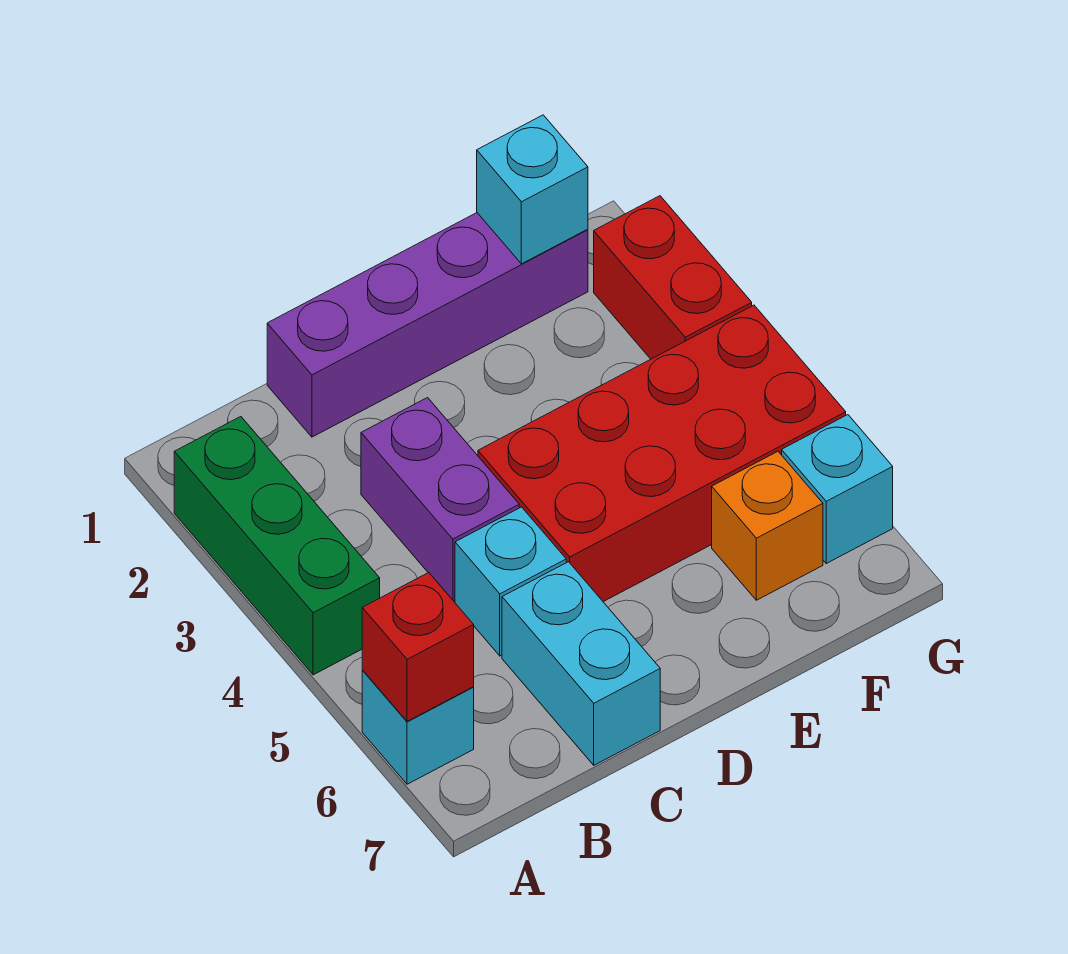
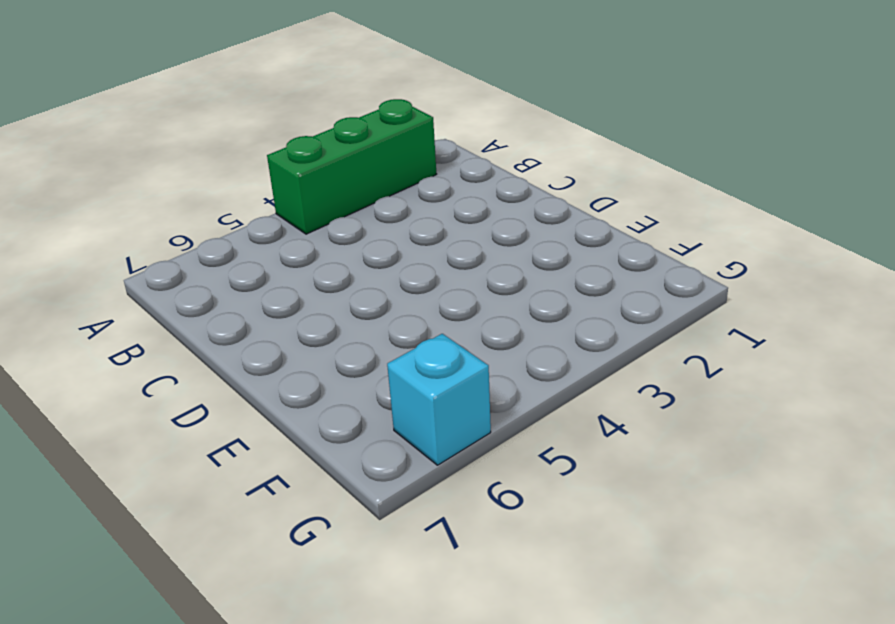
none -> cyan brick A6 level 1
none -> purple brick C1:F1 level 1
none -> purple brick C3:C4 level 1

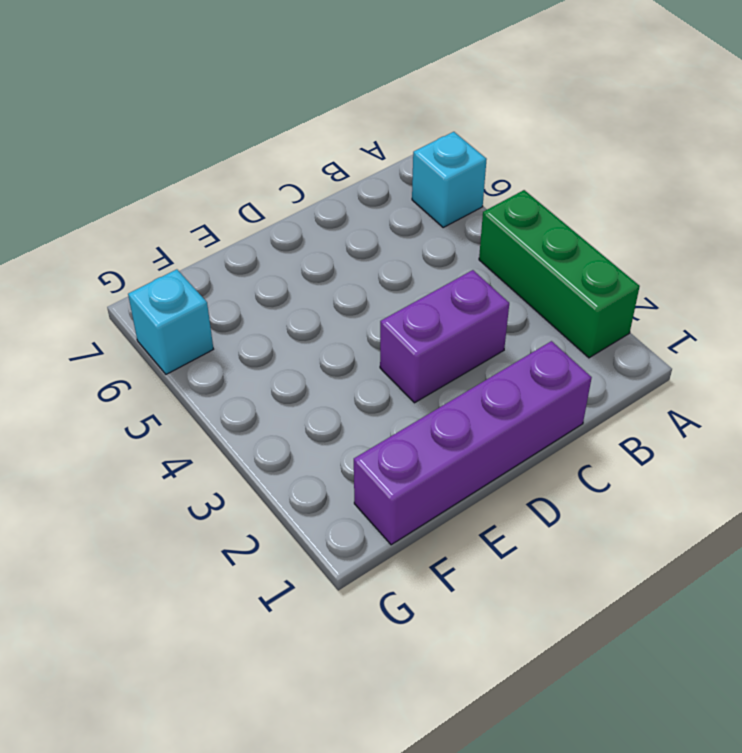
purple brick C3:D3 level 1 -> purple brick C3:C4 level 1
none -> cyan brick C5 level 1
none -> cyan brick C6:C7 level 1
none -> red brick D4:G5 level 1

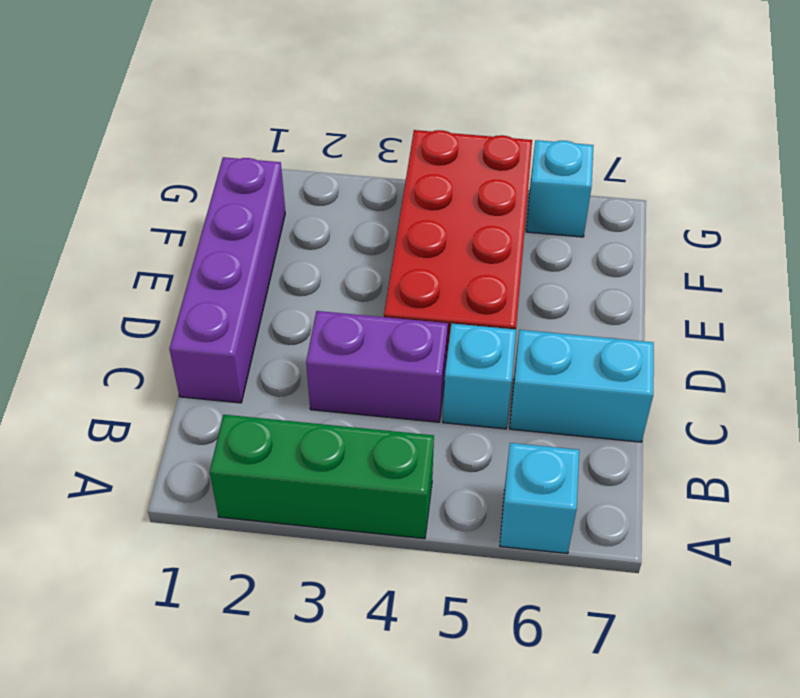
none -> orange brick F6 level 1
none -> red brick G2:G3 level 1
none -> red brick A6 level 2

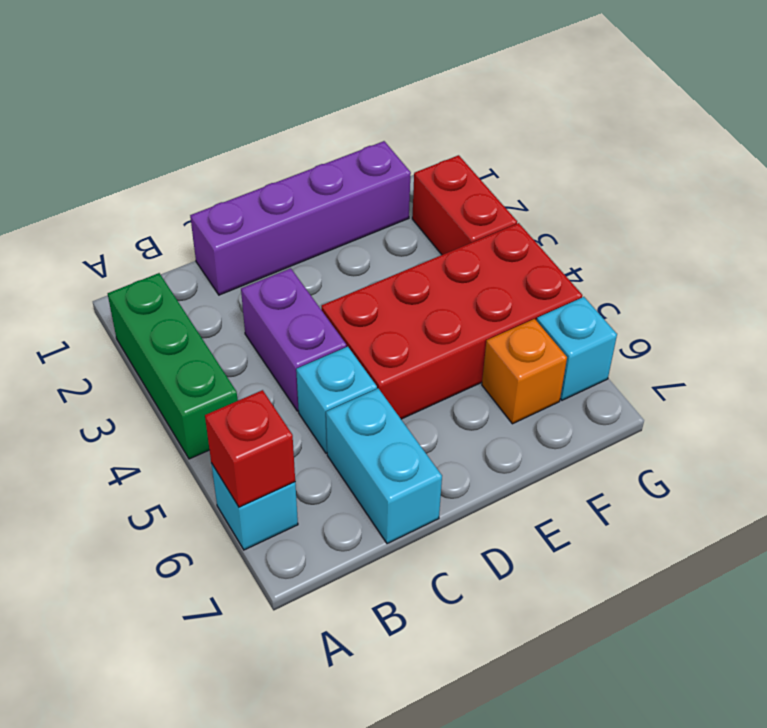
none -> cyan brick F1 level 2

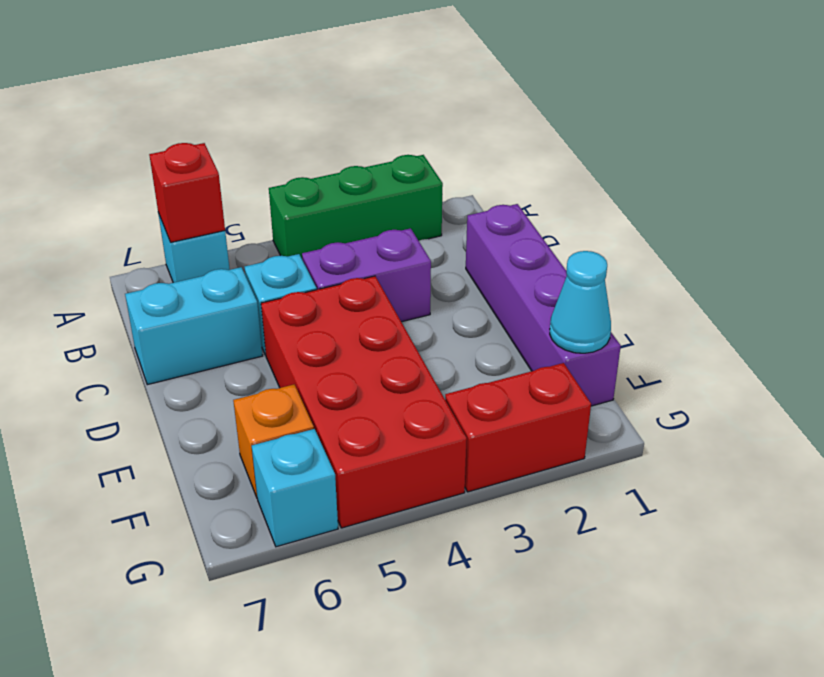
cyan cone F1 level 2 -> cyan brick F1 level 2

